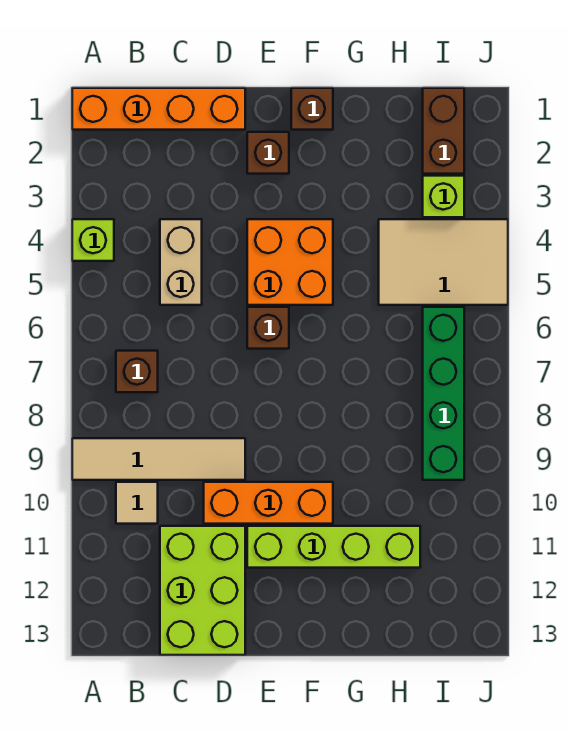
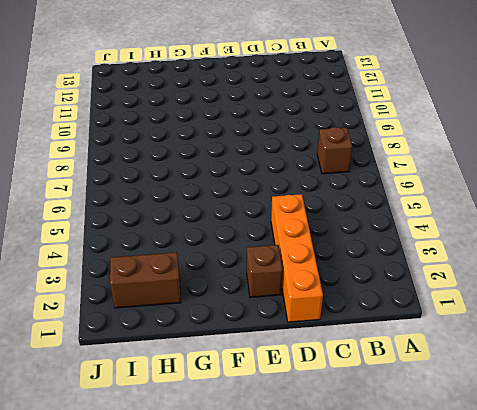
orange brick D1:D4 level 1 -> orange brick A1:D1 level 1
brown brick H2:I2 level 1 -> brown brick I1:I2 level 1
none -> lime brick A4 level 1
none -> tan tile A9:D9 level 1
none -> tan tile B10 level 1

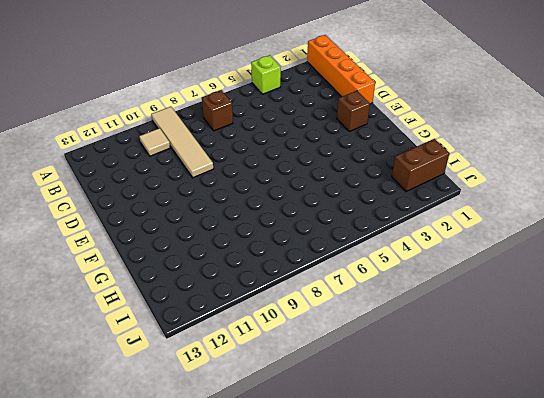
none -> tan brick C4:C5 level 1
none -> lime brick C11:D13 level 1
none -> orange brick D10:F10 level 1

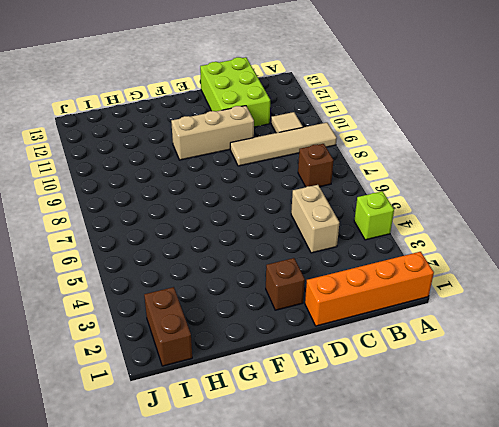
tan brick D10:F10 level 1 -> orange brick D10:F10 level 1
none -> orange brick E4:F5 level 1
none -> brown brick E6 level 1
none -> lime brick E11:H11 level 1

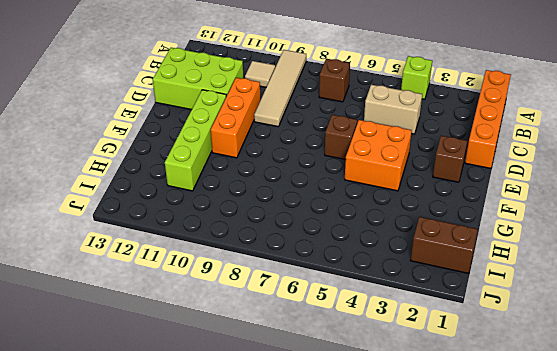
none -> brown brick F1 level 1
none -> tan tile H4:J5 level 1
none -> lime brick I3 level 1

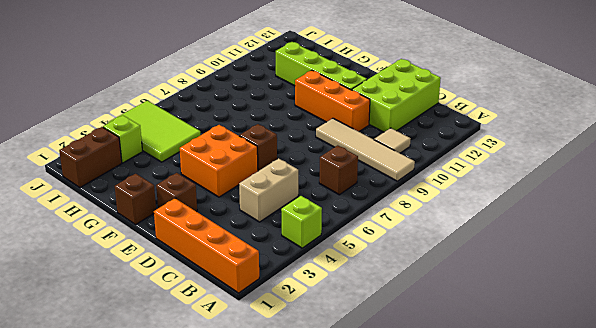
lime tile H4:J5 level 1 -> tan tile H4:J5 level 1
none -> green brick I6:I9 level 1

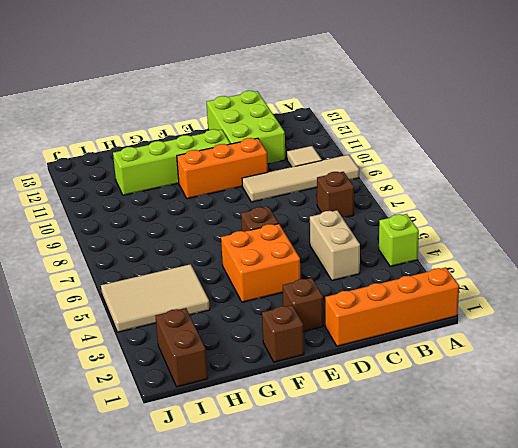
none -> lime brick I3 level 1
none -> green brick I6:I9 level 1

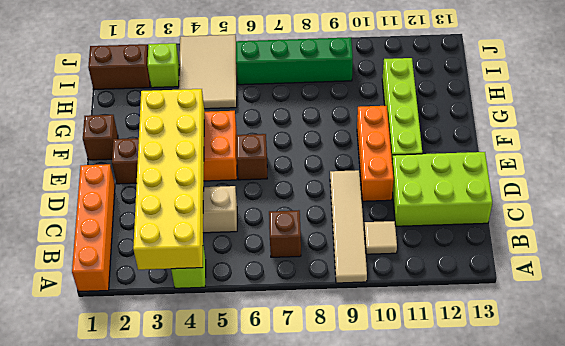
yellow brick A3:F4 level 2 -> none

